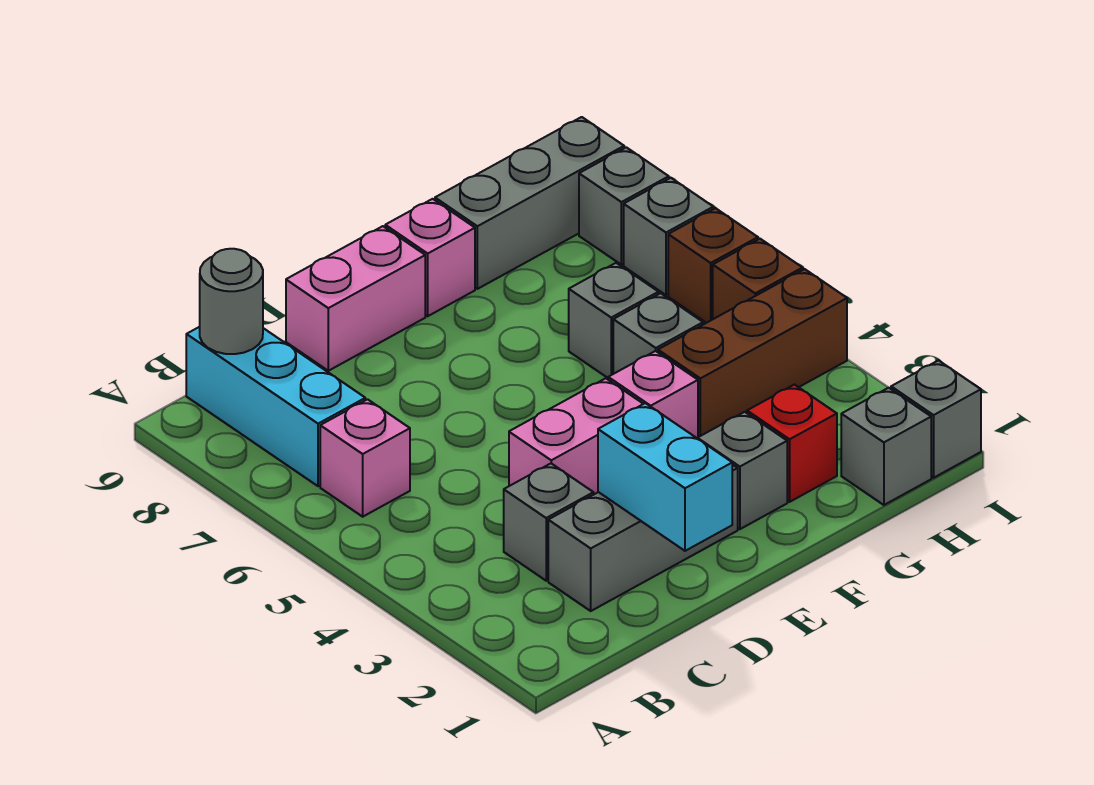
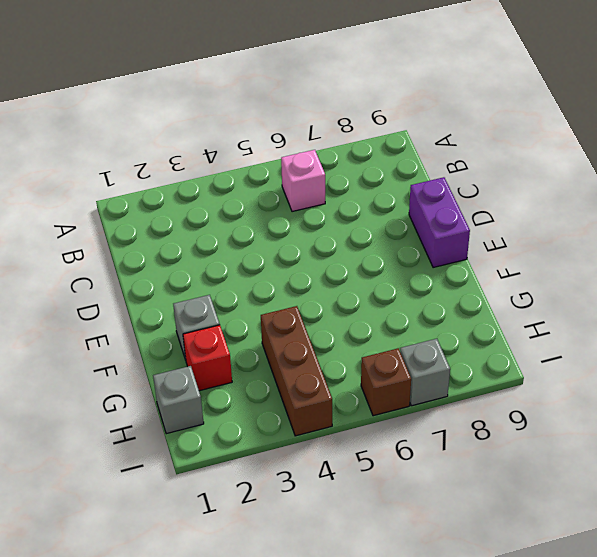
purple brick D9:E9 level 1 -> pink brick D9:E9 level 1
none -> cyan brick B7:B9 level 1
none -> grey brick C2:E2 level 1
none -> grey brick C3 level 1

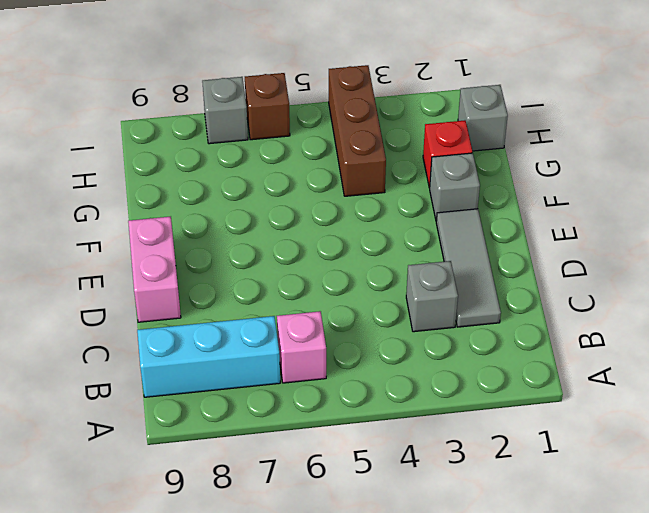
grey tile C2:E2 level 1 -> grey brick C2:E2 level 1
none -> pink brick D4:E4 level 1
none -> pink brick F4 level 1
none -> pink brick F9 level 1

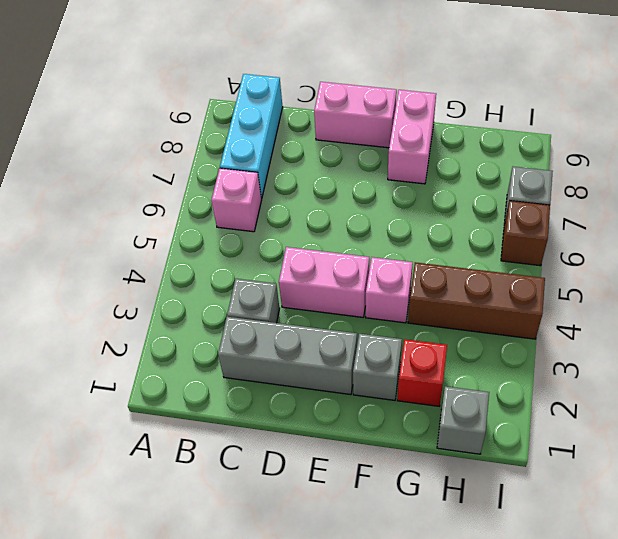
pink brick F8:F9 level 1 -> pink brick F9 level 1
none -> grey brick G5 level 1
none -> grey brick G6 level 1
none -> grey brick G9:I9 level 1

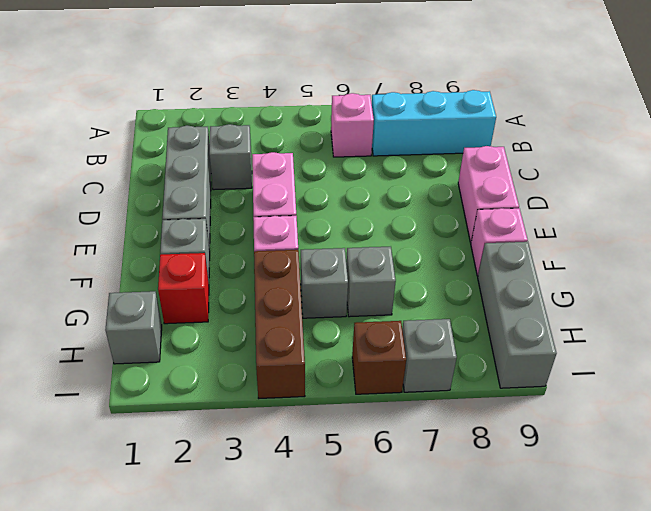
none -> grey brick I1 level 1
none -> brown brick I5 level 1
none -> grey brick I8 level 1

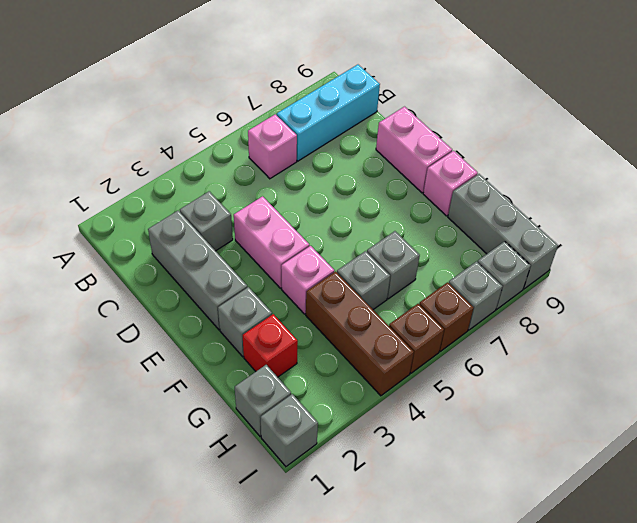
none -> grey round brick B9 level 2
none -> cyan brick D1:D2 level 2

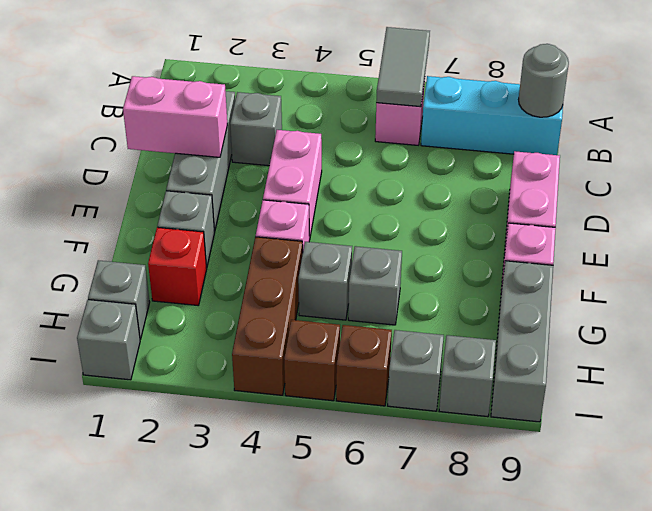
grey tile A6:B6 level 2 -> none
pink brick D1:D2 level 2 -> cyan brick D1:D2 level 2

